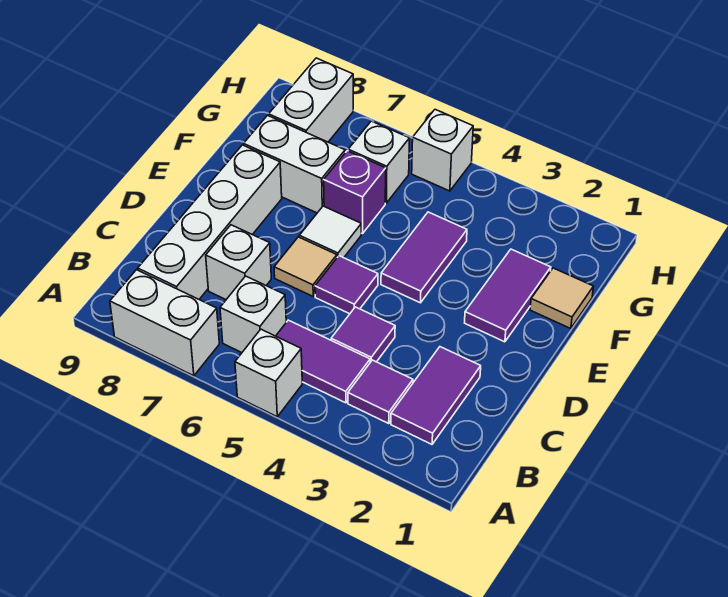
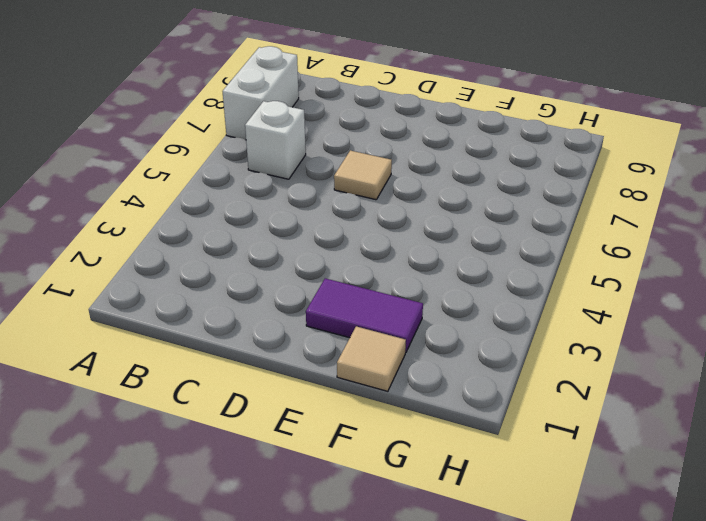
none -> white brick A5 level 1
none -> purple tile B2:C2 level 1
none -> purple tile B3 level 1

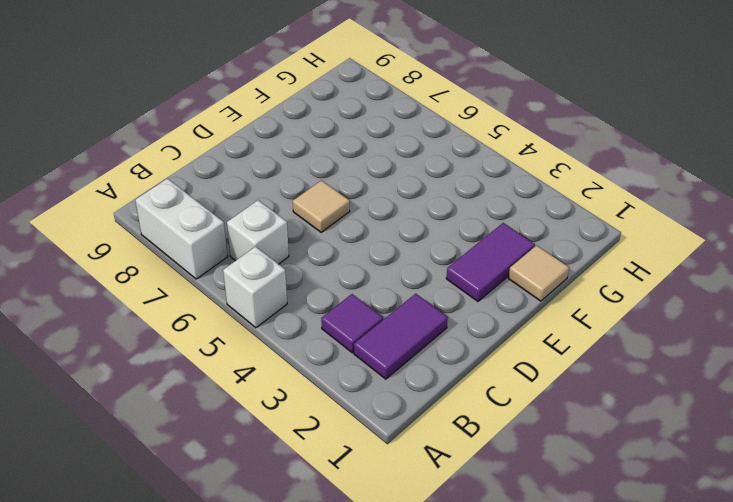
none -> purple tile B4:B5 level 1
none -> white brick B8:E8 level 1
none -> purple tile C4 level 1

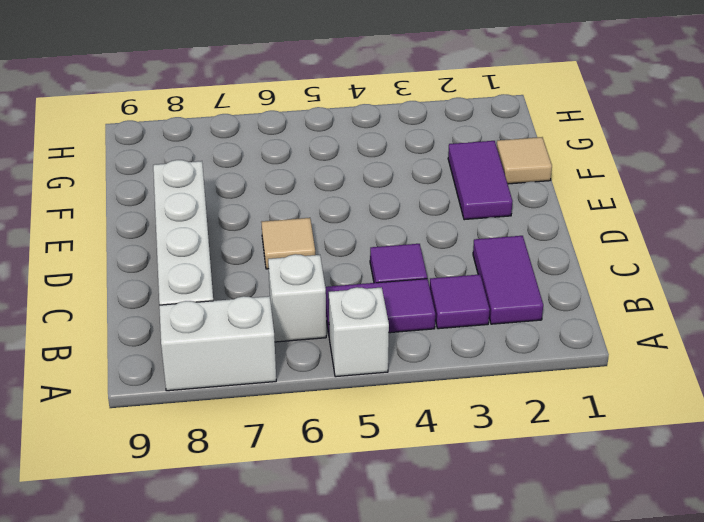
none -> white brick C7 level 1
none -> purple tile D5 level 1
none -> purple tile E4:F4 level 1

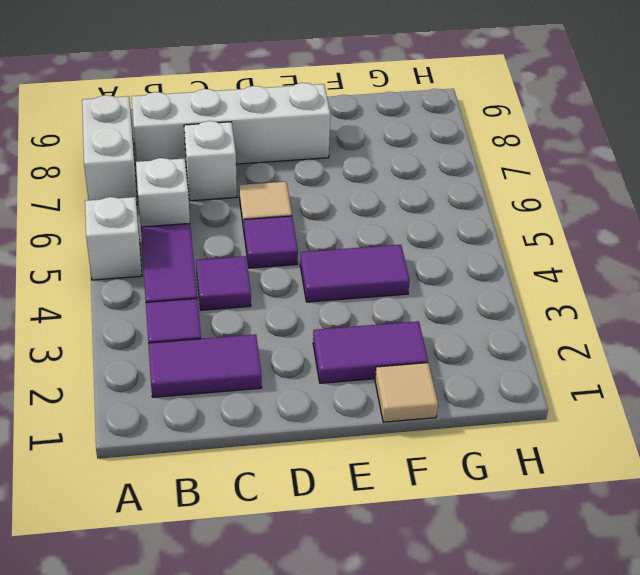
none -> white tile E6 level 1
none -> purple brick F6 level 1
none -> white brick F7:F8 level 1

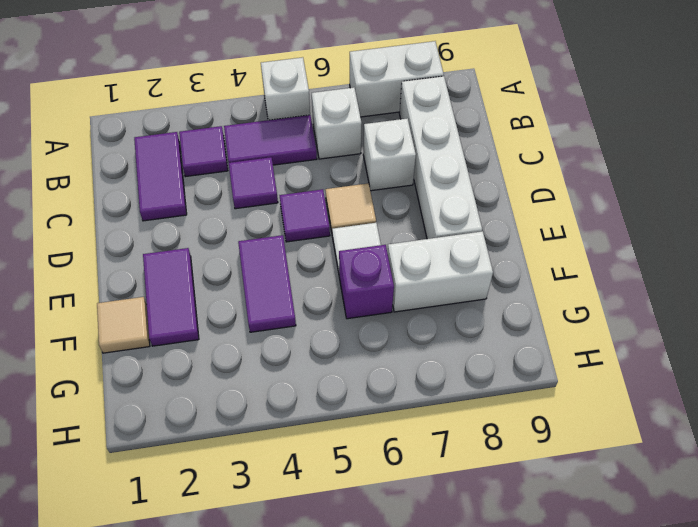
none -> white brick G6 level 1
none -> white brick G8:H8 level 1
none -> white brick H5 level 1

